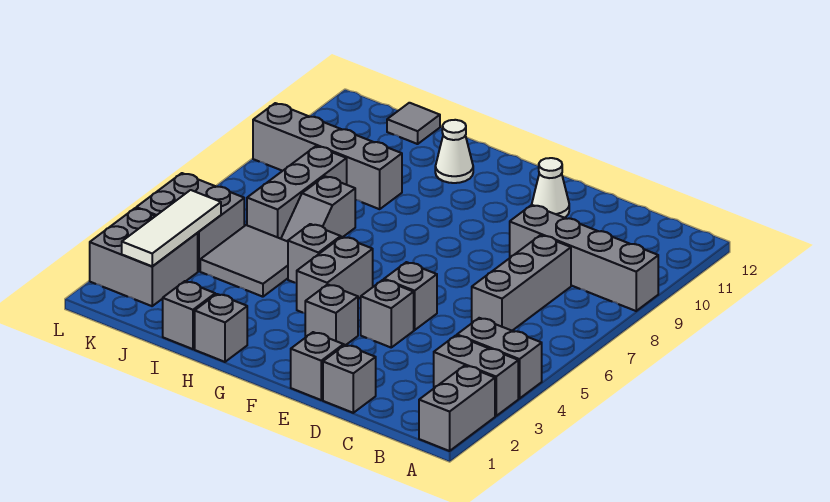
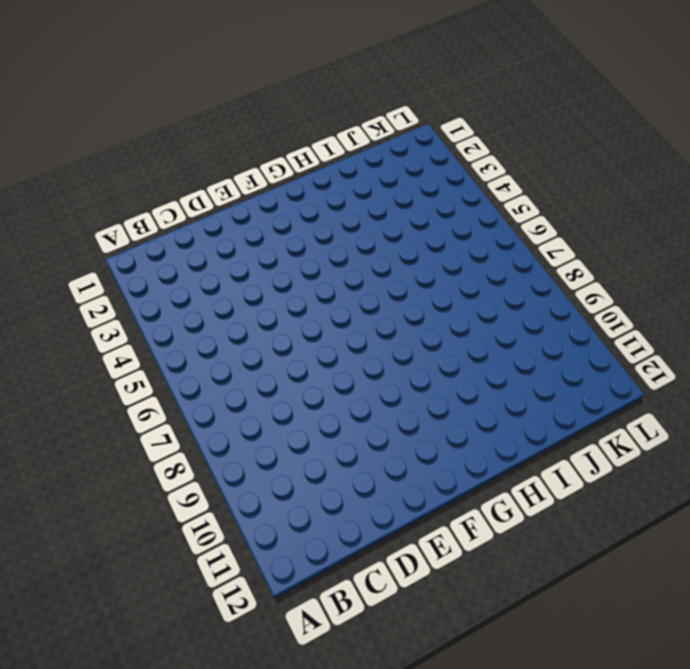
none -> grey brick A1:A2 level 1
none -> grey brick A3:B3 level 1
none -> grey brick A4:B4 level 1

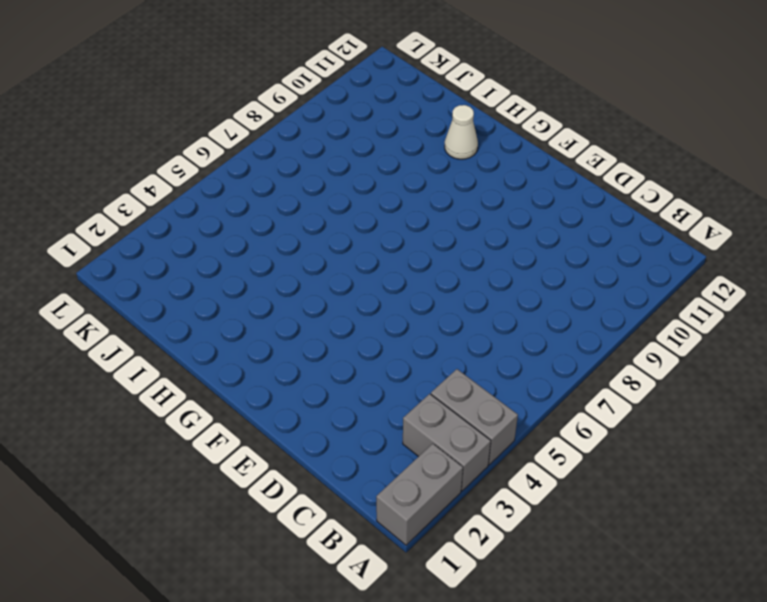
none -> grey brick A9:D9 level 1
none -> grey brick C6:C8 level 1
none -> grey brick D1 level 1

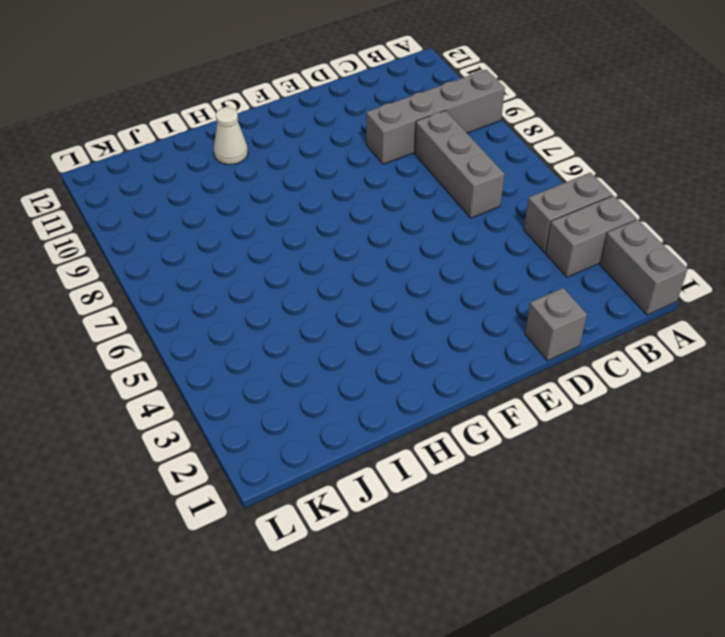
none -> grey brick E1 level 1
none -> grey brick E4 level 1
none -> grey brick E5 level 1

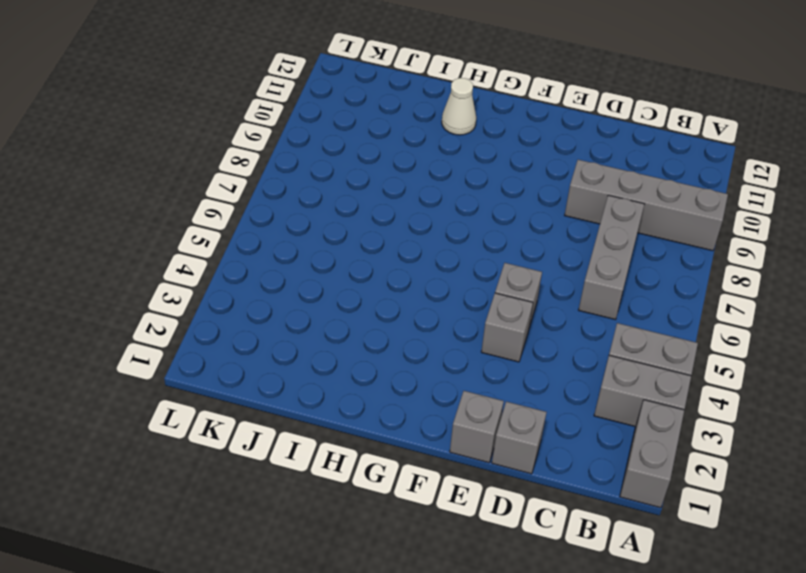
none -> white cone E11 level 1
none -> grey brick F3 level 1
none -> grey brick G4:G5 level 1

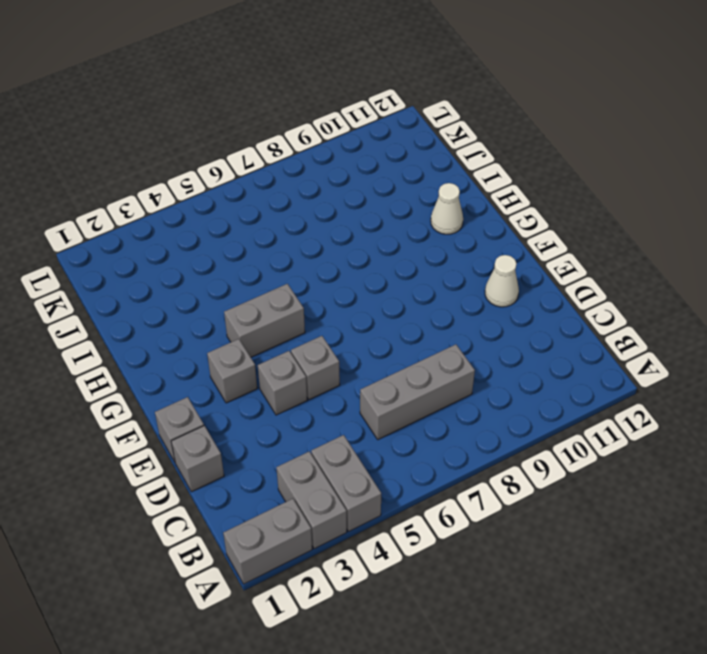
none -> grey brick A9:D9 level 1
none -> grey brick H1 level 1
none -> grey brick H5 level 1

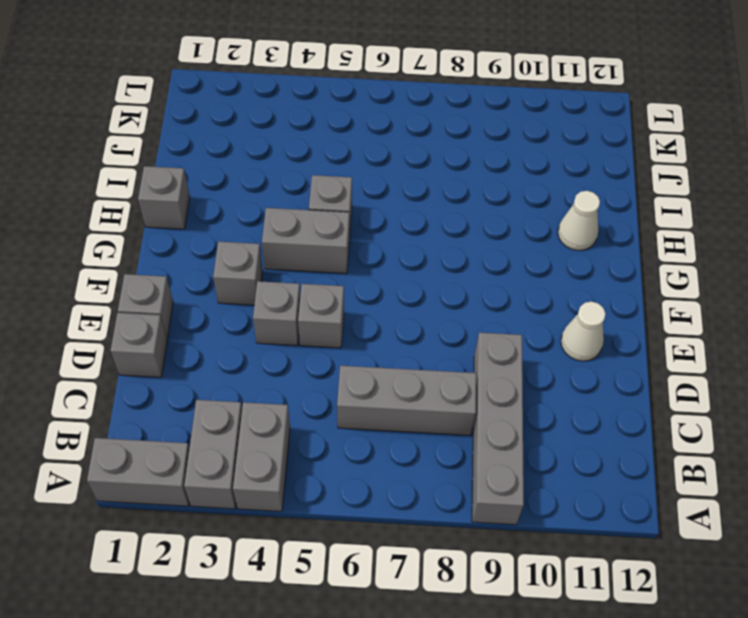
none -> grey brick I1 level 1
none -> grey tile I4:J5 level 1
none -> grey slope I6:I7 level 1 top 7

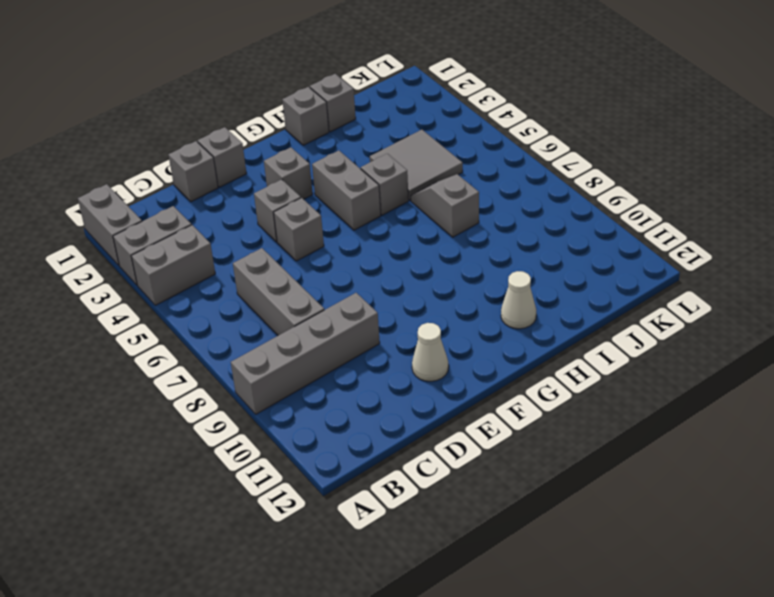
none -> grey brick I9:L9 level 1
none -> grey brick J6:J8 level 1
none -> grey tile J12 level 1

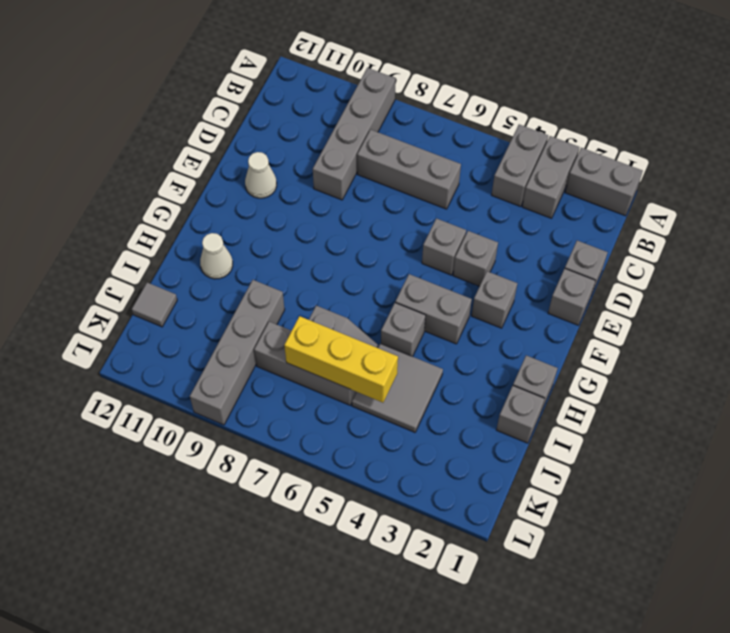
yellow brick J5:J7 level 2 -> none
none -> grey brick K2:L3 level 1
none -> grey brick K4:L5 level 1
none -> white tile K2:K4 level 2

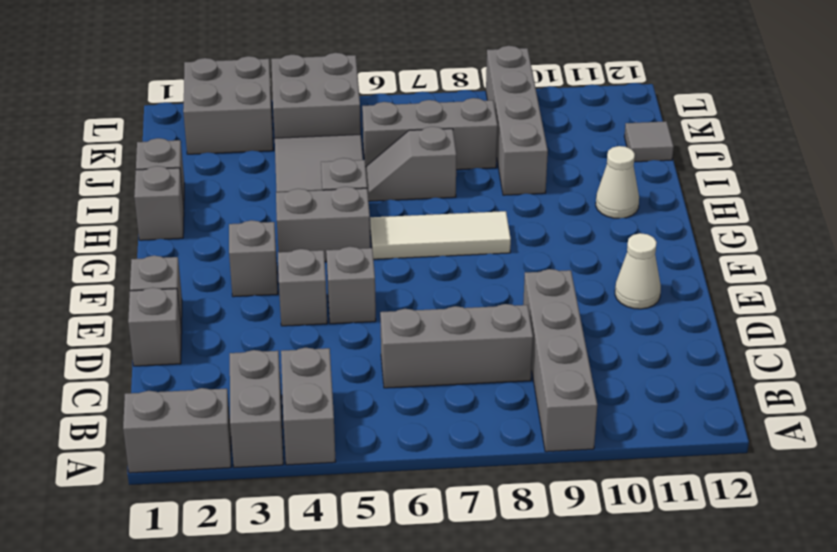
white tile G6:G8 level 1 -> white tile K2:K4 level 2

